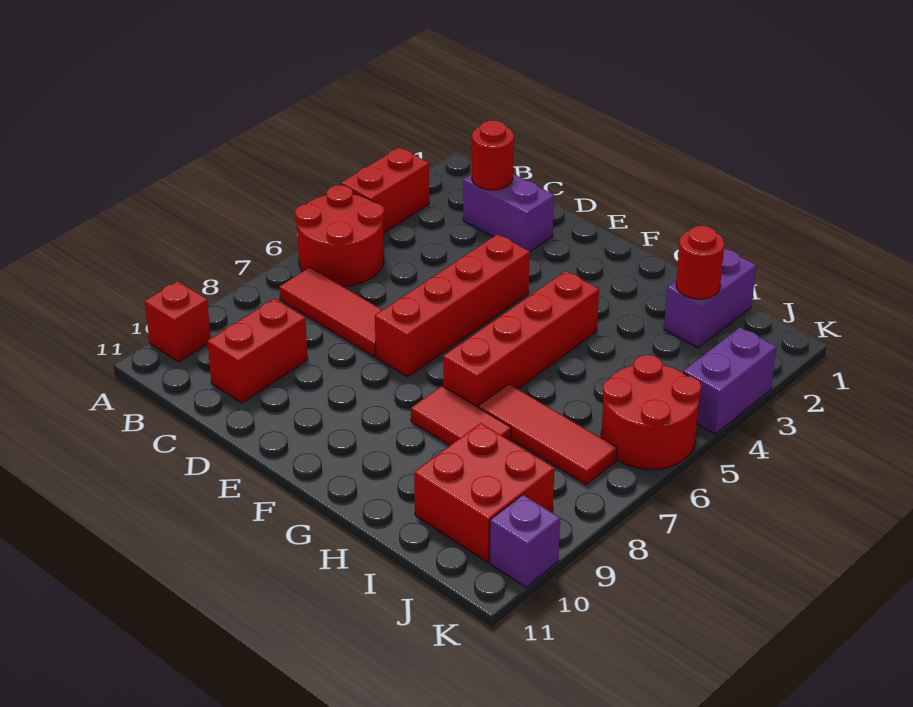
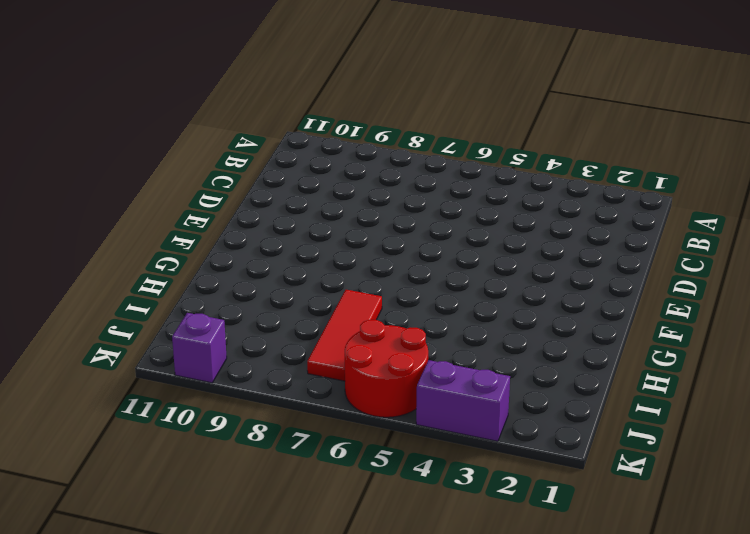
none -> red brick A3:A4 level 1
none -> red round brick A5:B6 level 1
none -> red brick A10 level 1

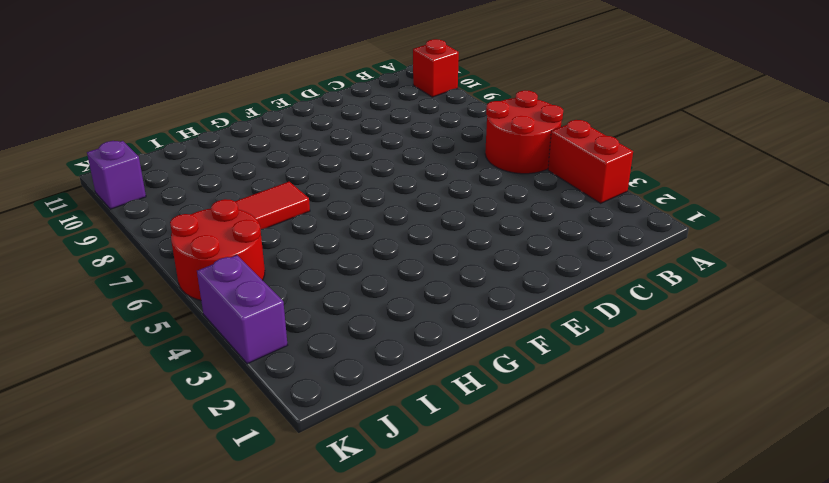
none -> red tile B7:D7 level 1
none -> purple brick C2:D2 level 1
none -> red brick C9:C10 level 1

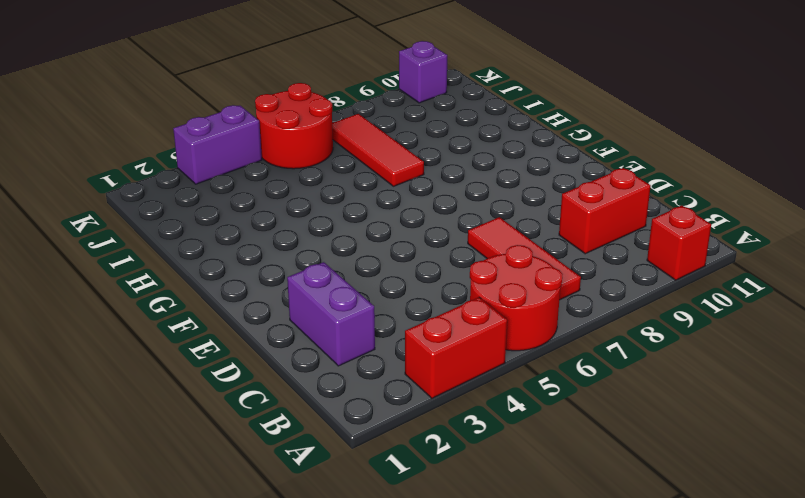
none -> red brick E4:E7 level 1
none -> red brick G4:G7 level 1
none -> red tile G8:H8 level 1

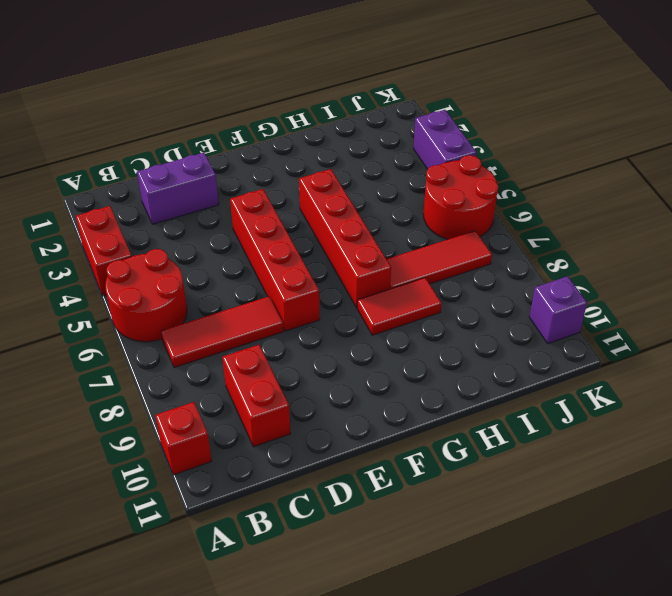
none -> purple brick I1:I2 level 1
none -> red brick I9:J10 level 1
none -> red round brick C2 level 2

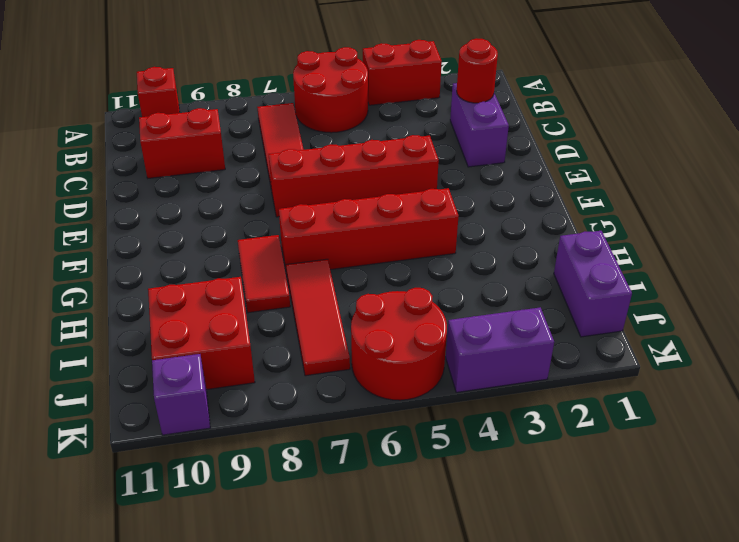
purple brick I1:J1 level 1 -> purple brick I1:I2 level 1
none -> red round brick I2 level 2

